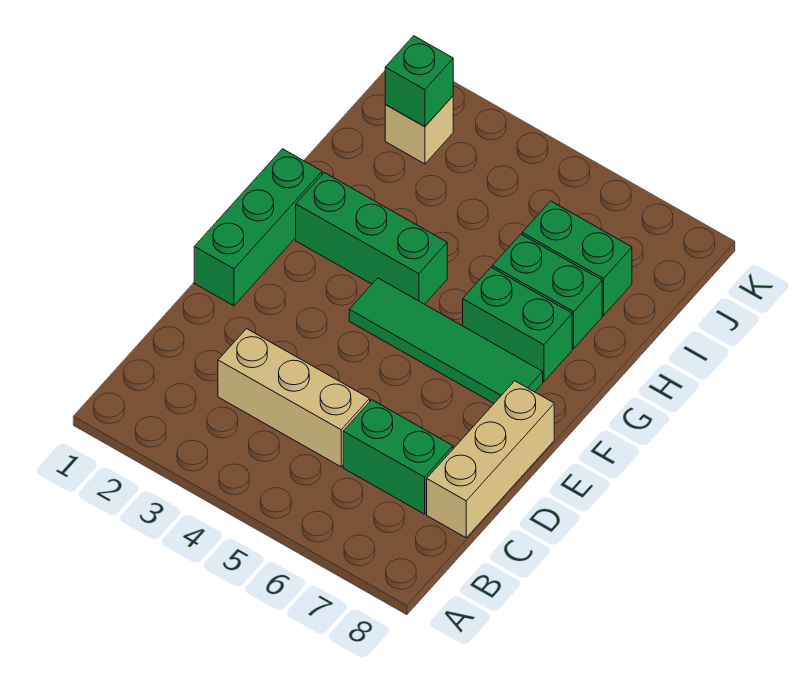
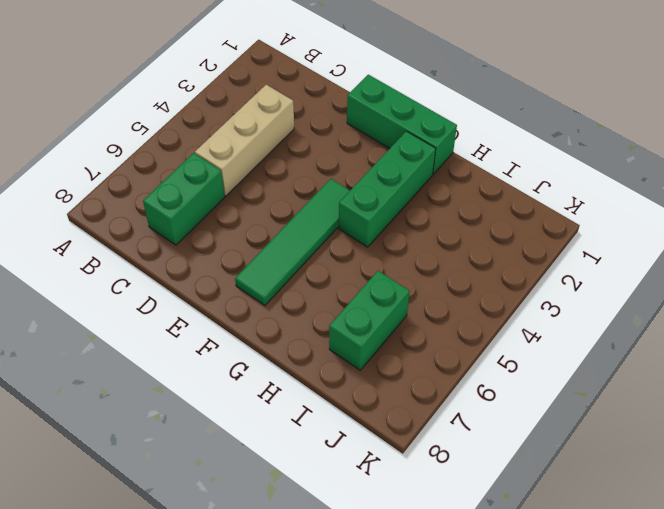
none -> tan brick C8:E8 level 1
none -> green brick G6:G7 level 1

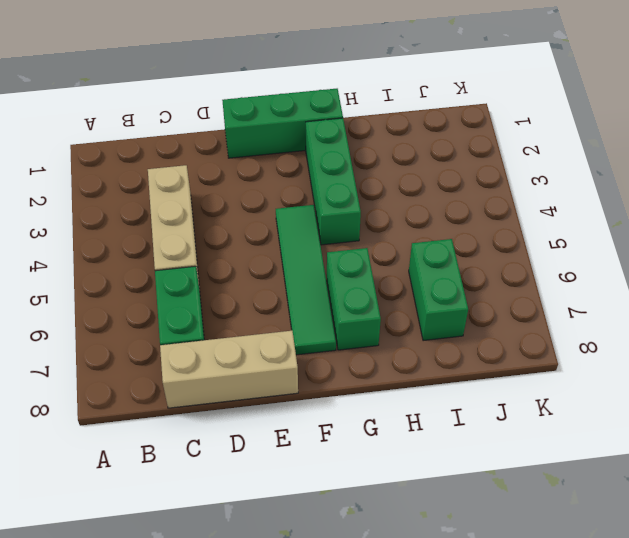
none -> green brick H6:H7 level 1
none -> tan brick J2 level 1

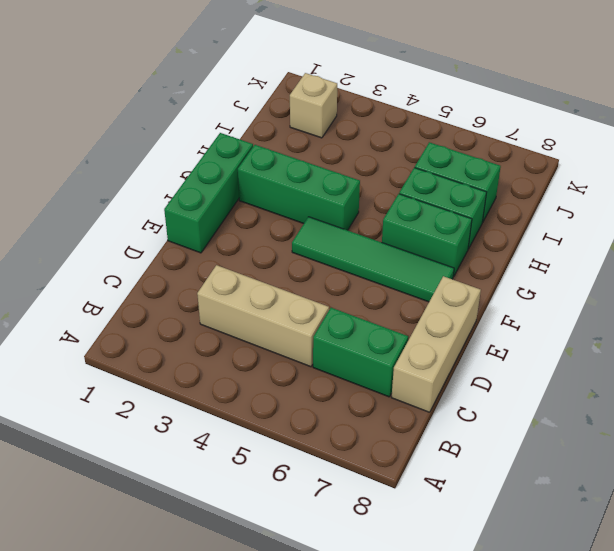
none -> green brick J2 level 2

